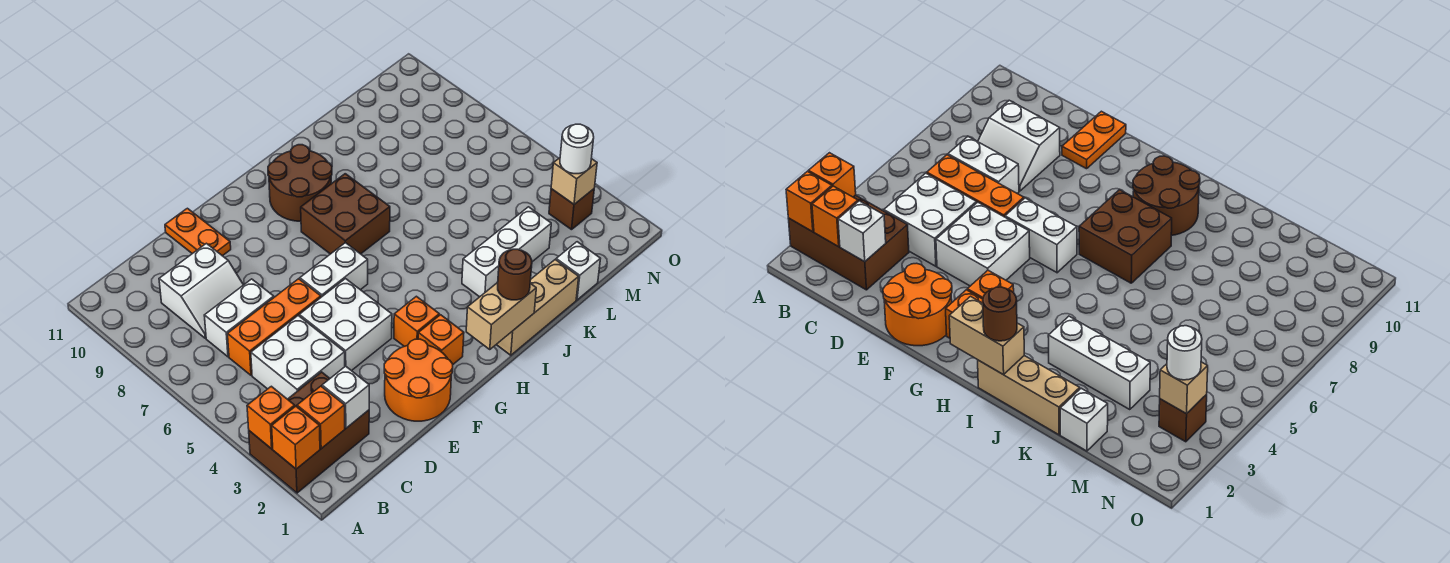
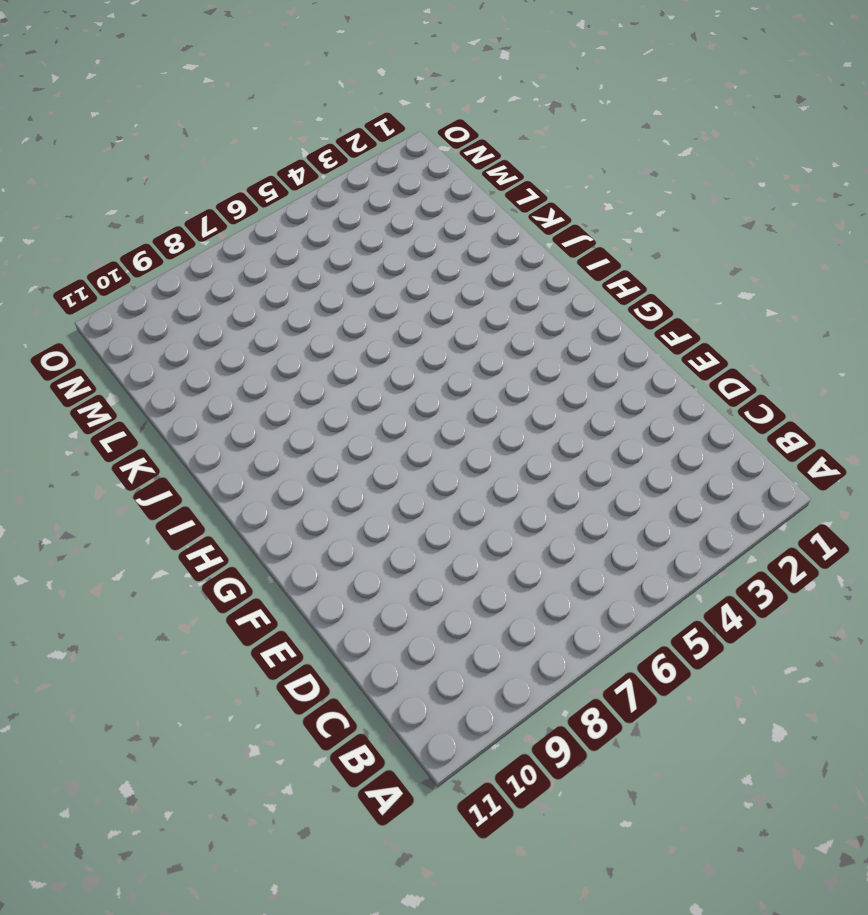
none -> brown brick A2:C3 level 1
none -> white brick C4:D5 level 1
none -> orange brick C6:E6 level 1

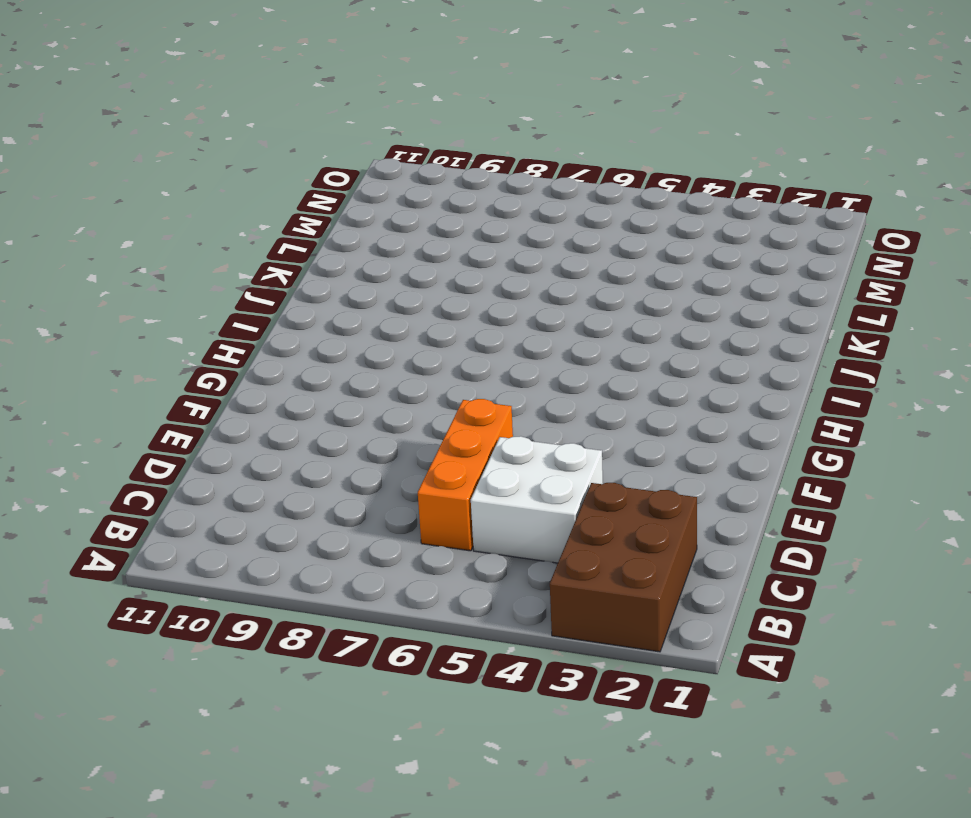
none -> white brick C7:D7 level 1
none -> white slope C8:D9 level 1 top 9
none -> orange round brick E1:F2 level 1

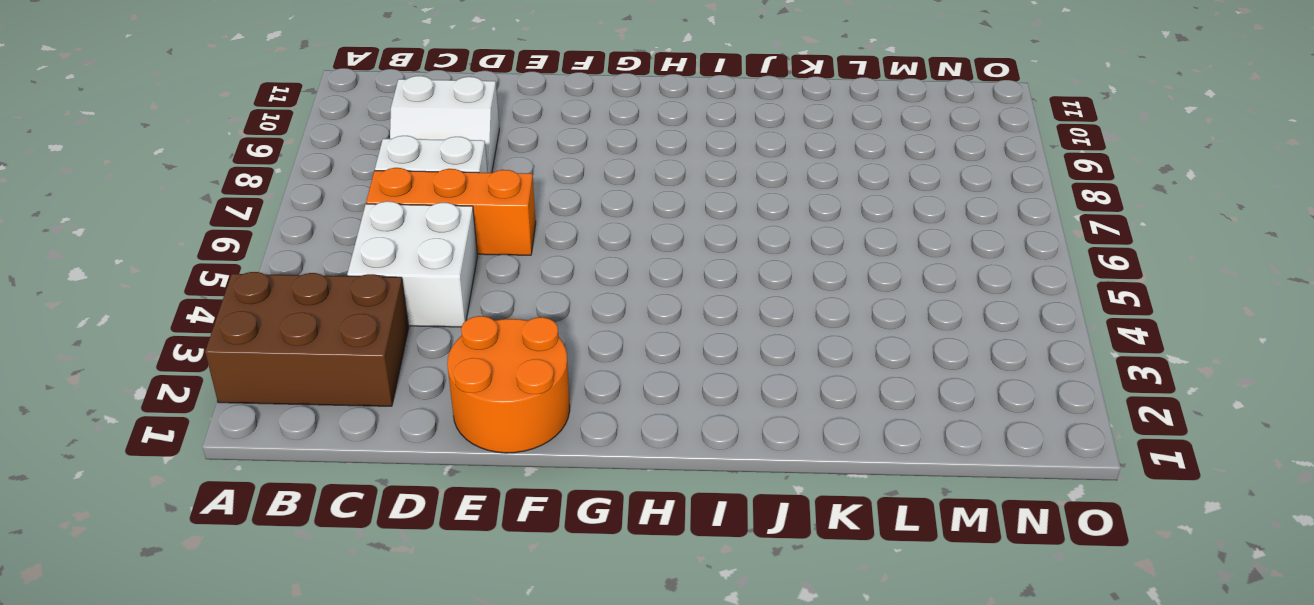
none -> white brick E4:F5 level 1
none -> orange plate E10:E11 level 1
none -> white brick F6:G6 level 1

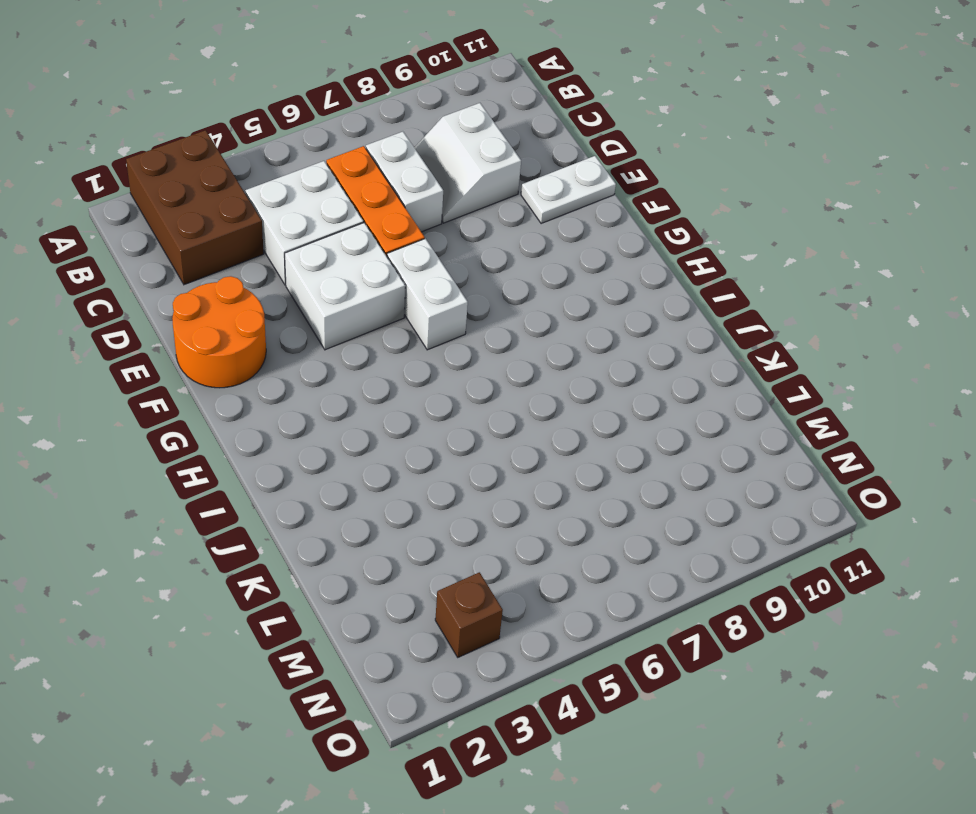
white plate E10:E11 level 1 -> orange plate E10:E11 level 1
none -> orange brick G2 level 1
none -> orange brick G3 level 1
none -> brown brick H7:I8 level 1

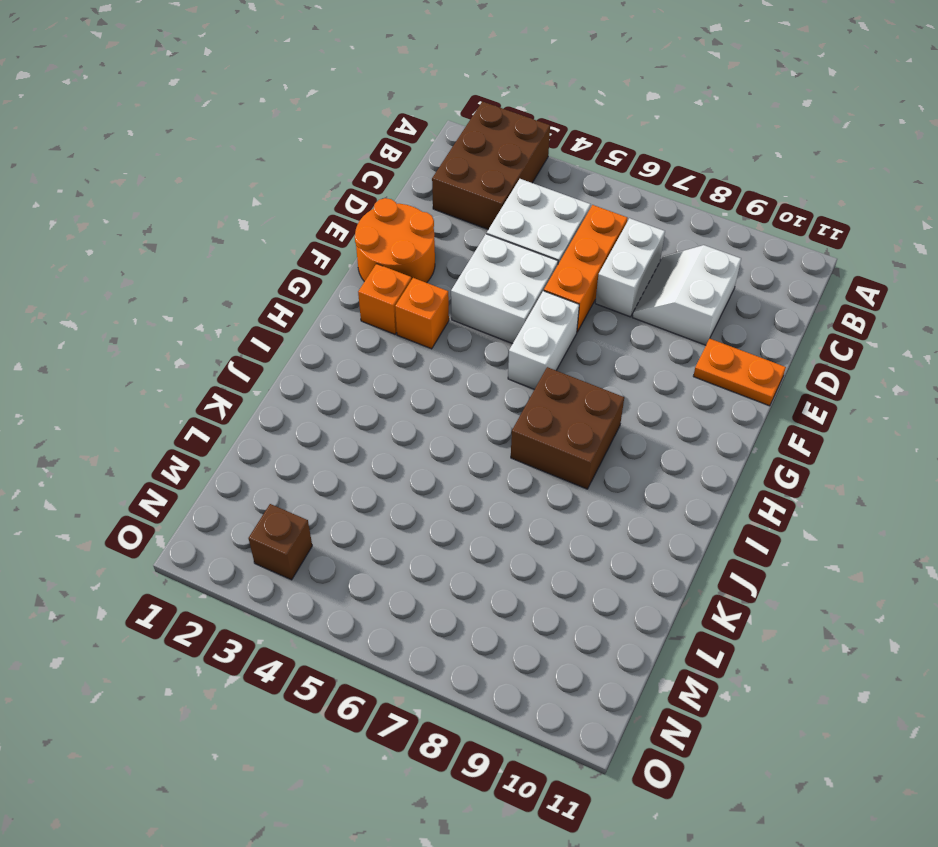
none -> brown round brick H9:I10 level 1
none -> tan brick I1:K1 level 1
none -> white brick J3:L3 level 1

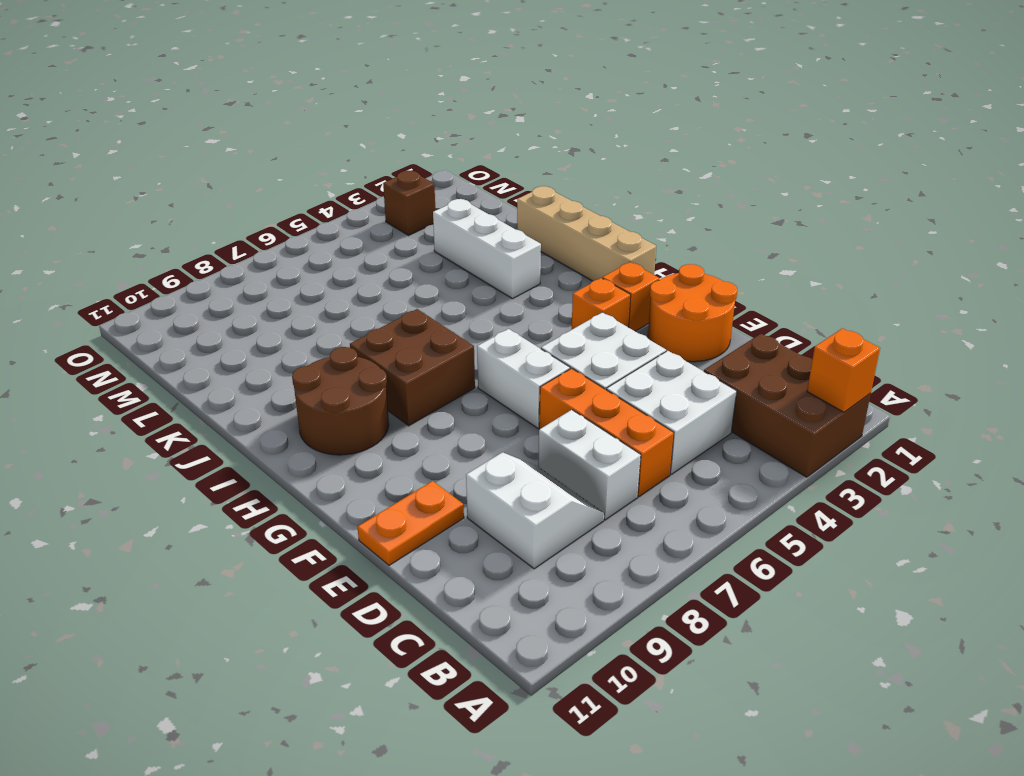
tan brick H1:K1 level 1 -> tan brick I1:K1 level 1
none -> white brick L1 level 1
none -> orange brick A3 level 2
none -> orange brick B2 level 2

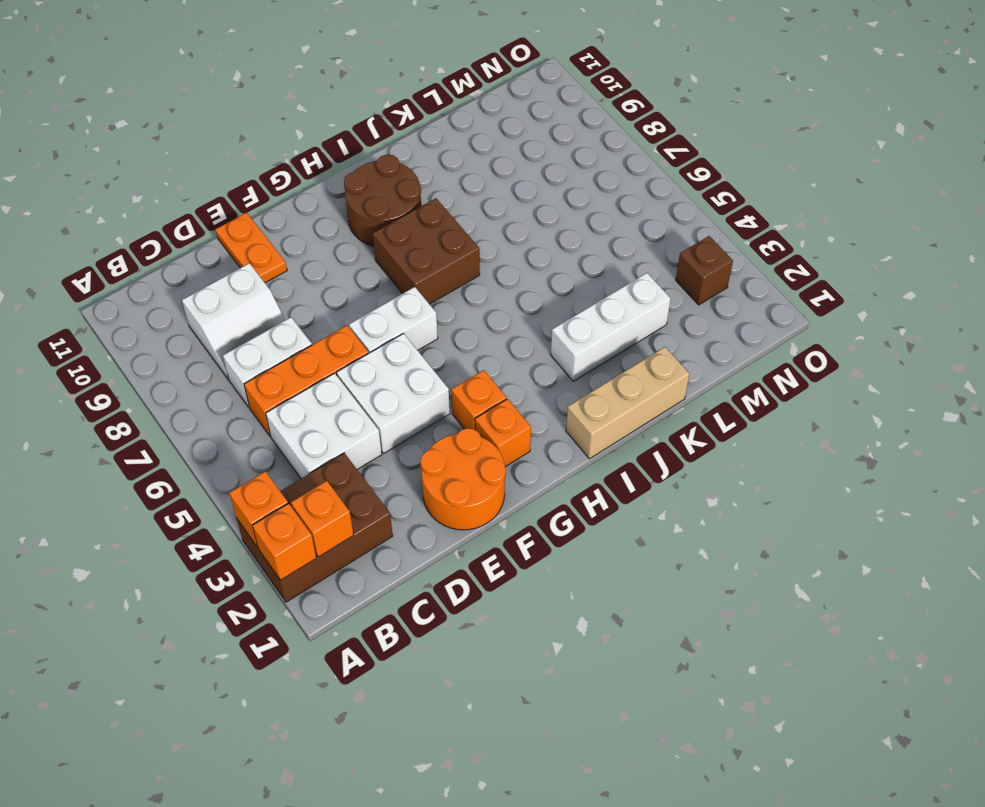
none -> white brick L1 level 1
none -> white brick C2 level 2
none -> tan brick H1:I1 level 2

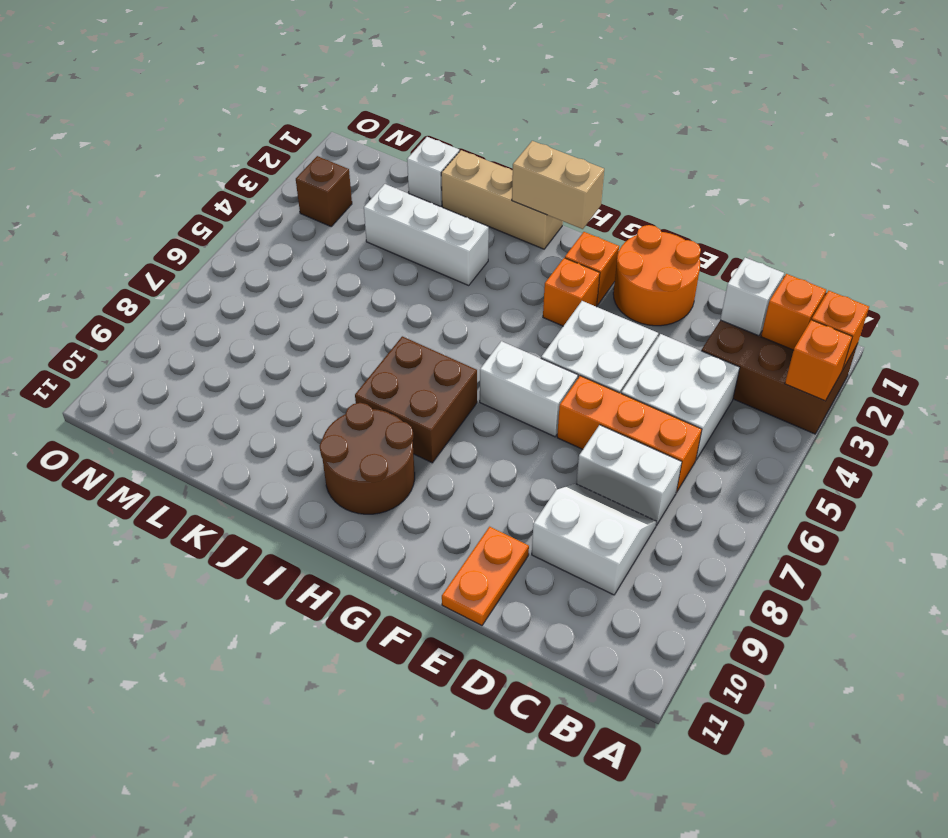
none -> tan brick N3 level 2
none -> brown round brick I1 level 3
none -> white round brick N3 level 3

